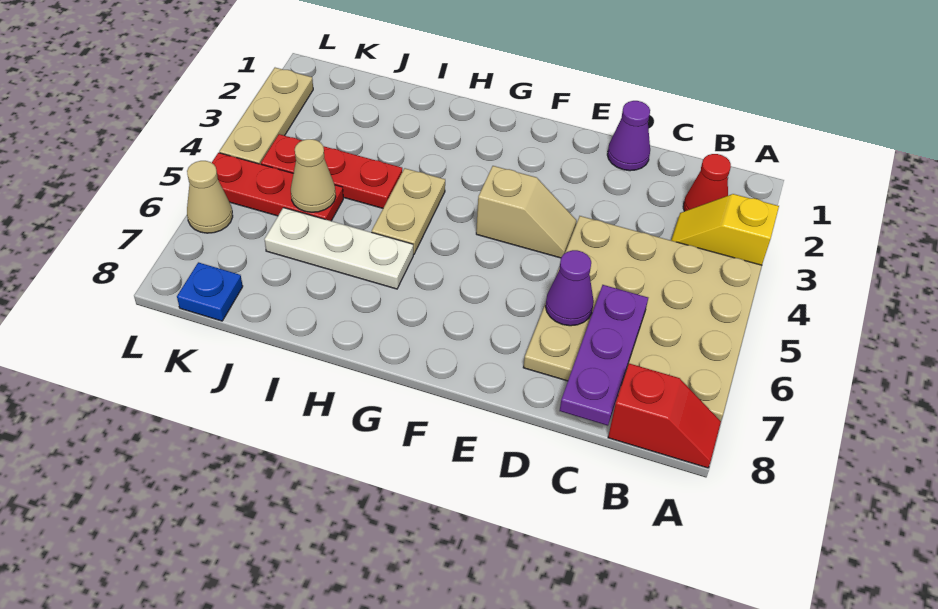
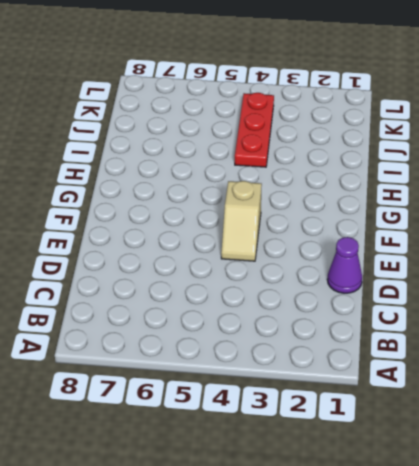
none -> yellow slope A3:B3 level 1 top A
none -> tan plate A4:D7 level 1
none -> red slope A8:B8 level 1 top B

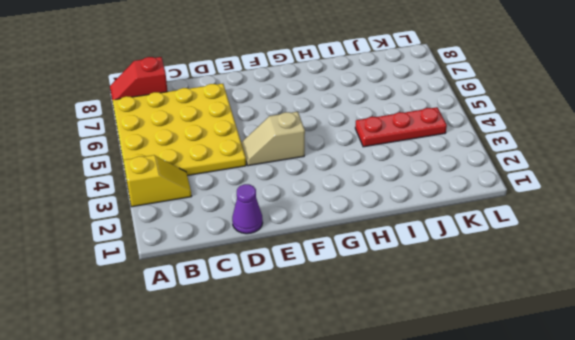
yellow plate A4:D7 level 1 -> tan plate A4:D7 level 1
none -> red cone B2 level 1
none -> tan plate H4:H5 level 1
none -> white plate H6:J6 level 1

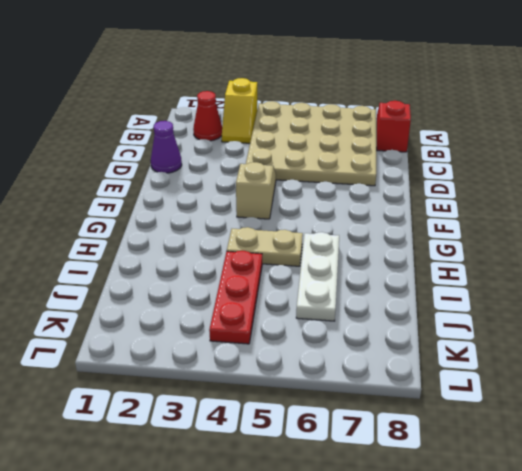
none -> red plate J5:L5 level 1
none -> blue plate K8 level 1
none -> tan plate L2:L4 level 1

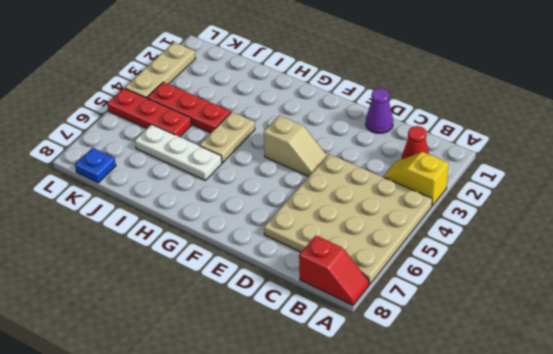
none -> tan cone L6 level 1
none -> purple plate C6:C8 level 2
none -> purple cone D6 level 2

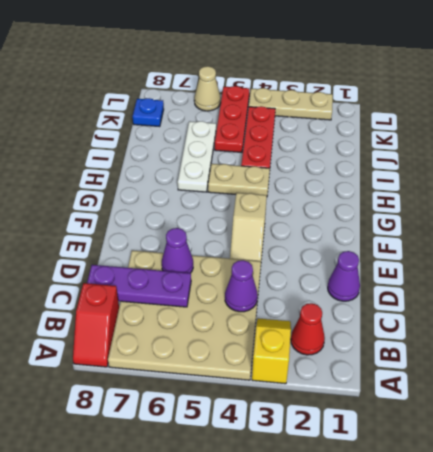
purple cone C4 level 2 -> none
none -> tan cone J5 level 2

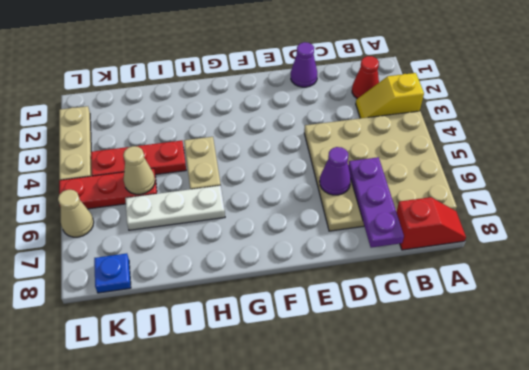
none -> tan slope E4:F4 level 1 top F

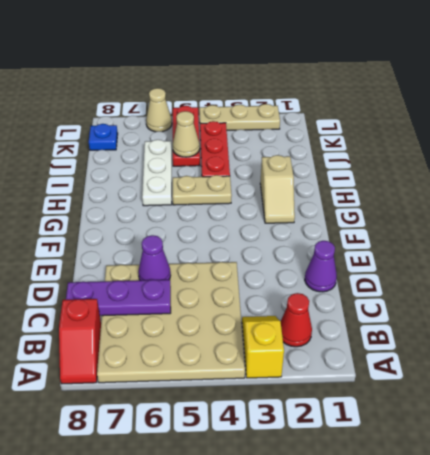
tan slope G2:H2 level 1 top H -> tan slope E4:F4 level 1 top F

